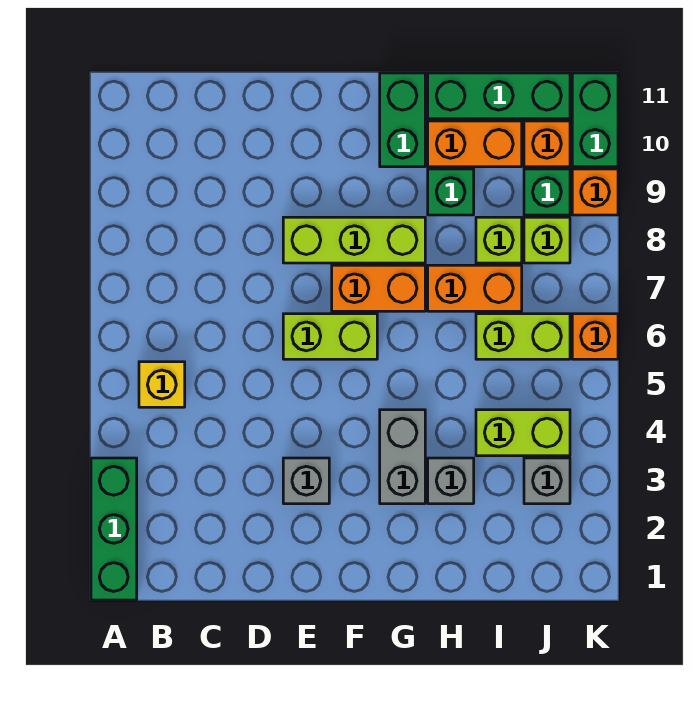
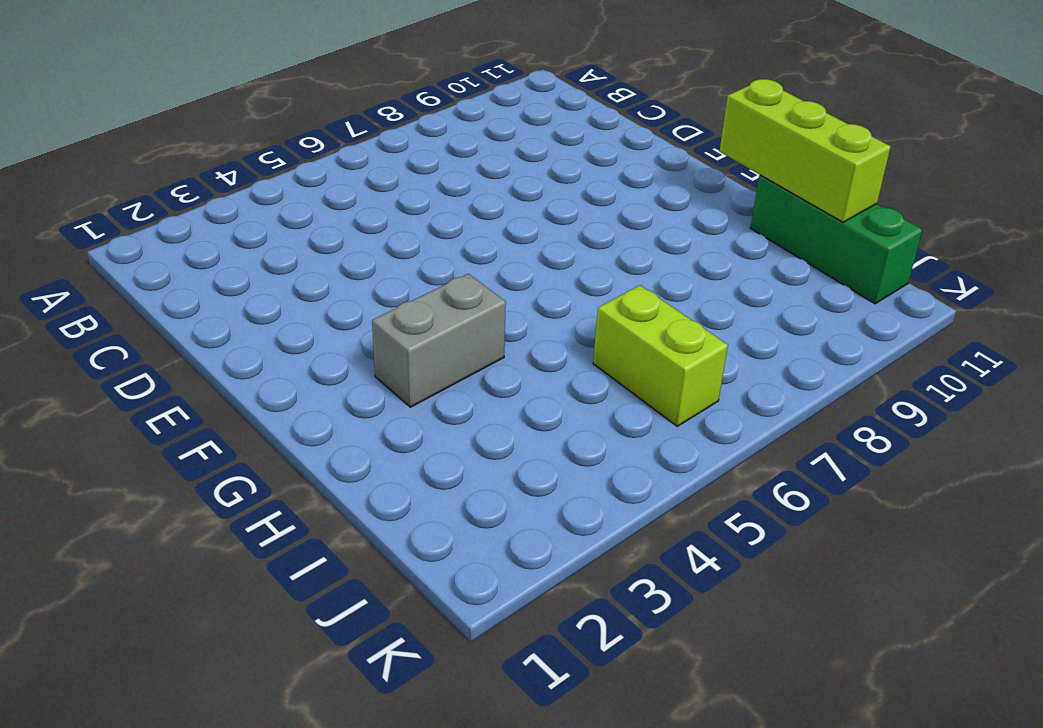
lime brick G11:I11 level 2 -> lime brick E8:G8 level 1
none -> green brick A1:A3 level 1
none -> yellow brick B5 level 1
none -> grey brick E3 level 1

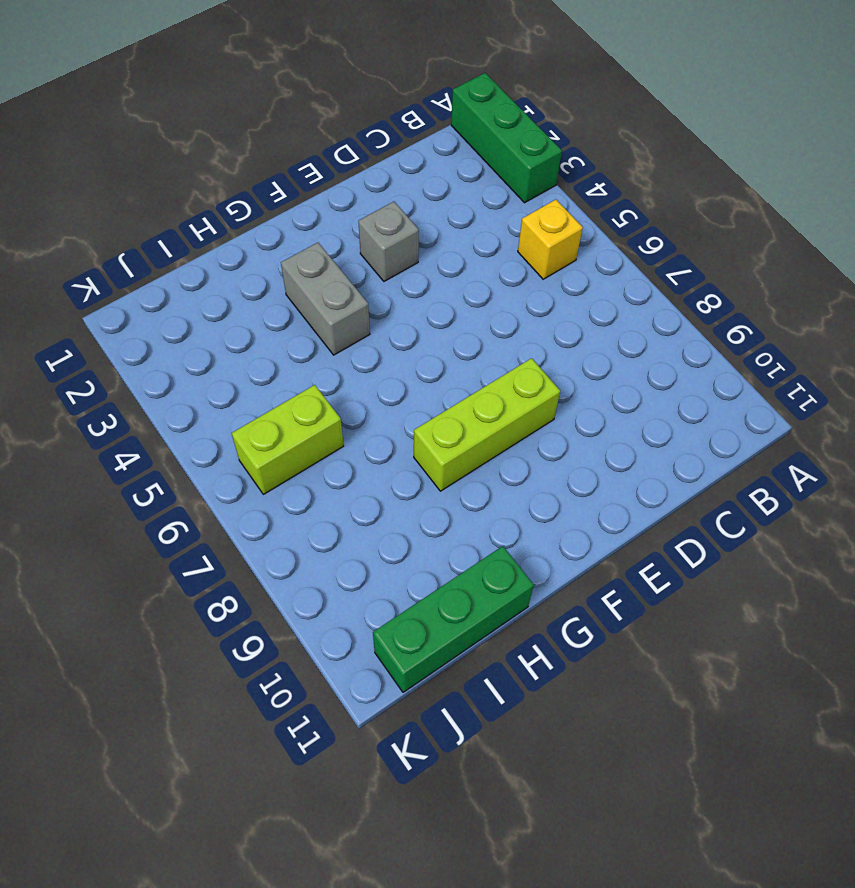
none -> lime brick E6:F6 level 1
none -> orange brick F7:G7 level 1
none -> green brick G10:G11 level 1

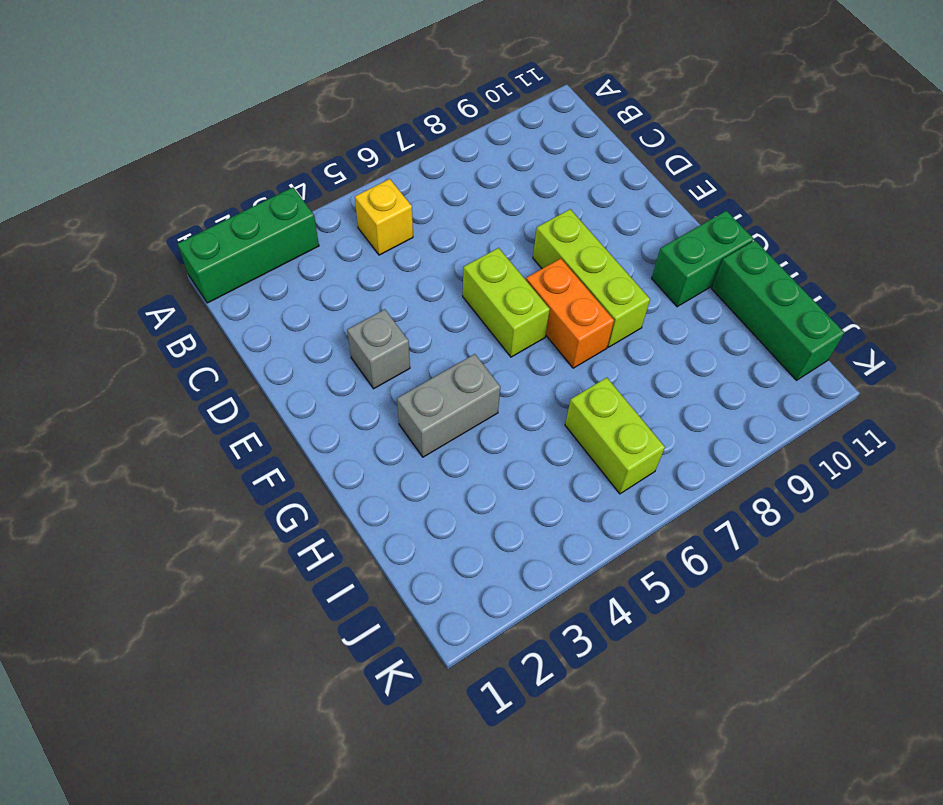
none -> grey brick H3 level 1
none -> orange brick H7:I7 level 1
none -> green brick H9 level 1

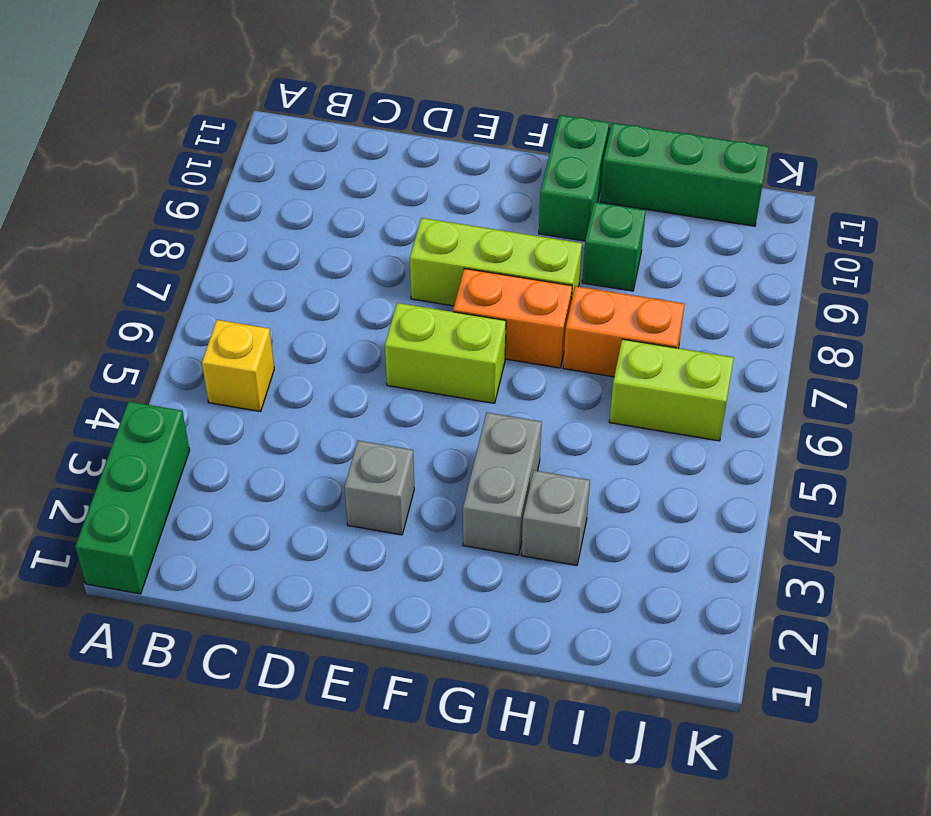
none -> orange brick H10:I10 level 1
none -> lime brick I4:J4 level 1
none -> lime brick I8 level 1

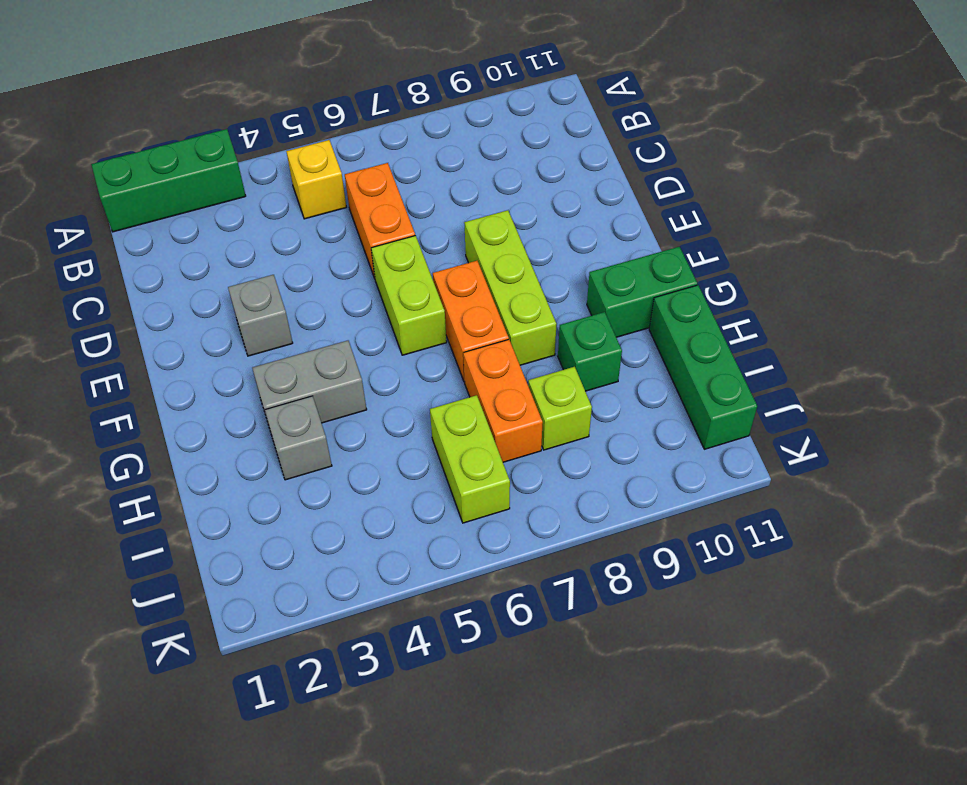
orange brick C6:D6 level 1 -> orange brick H10:I10 level 1
none -> lime brick I4:J4 level 1
none -> grey brick J3 level 1
none -> lime brick J8 level 1

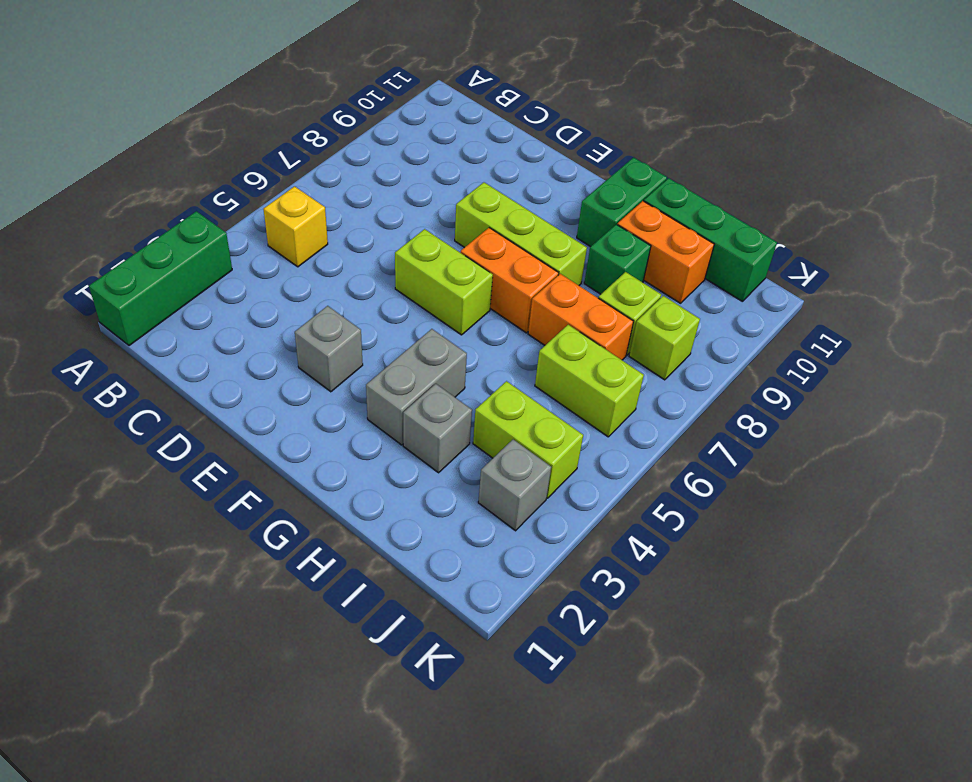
none -> green brick J9 level 1
none -> orange brick J10 level 1
none -> orange brick K6 level 1

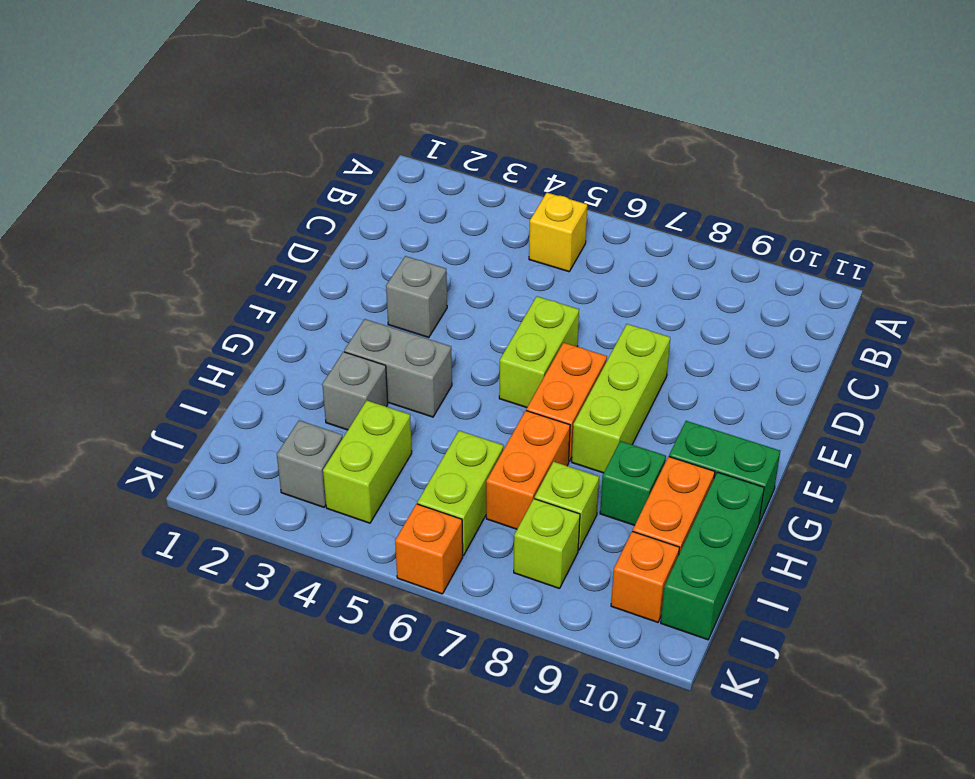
none -> green brick A1:A3 level 1
none -> green brick J9 level 1
none -> orange brick K9 level 1

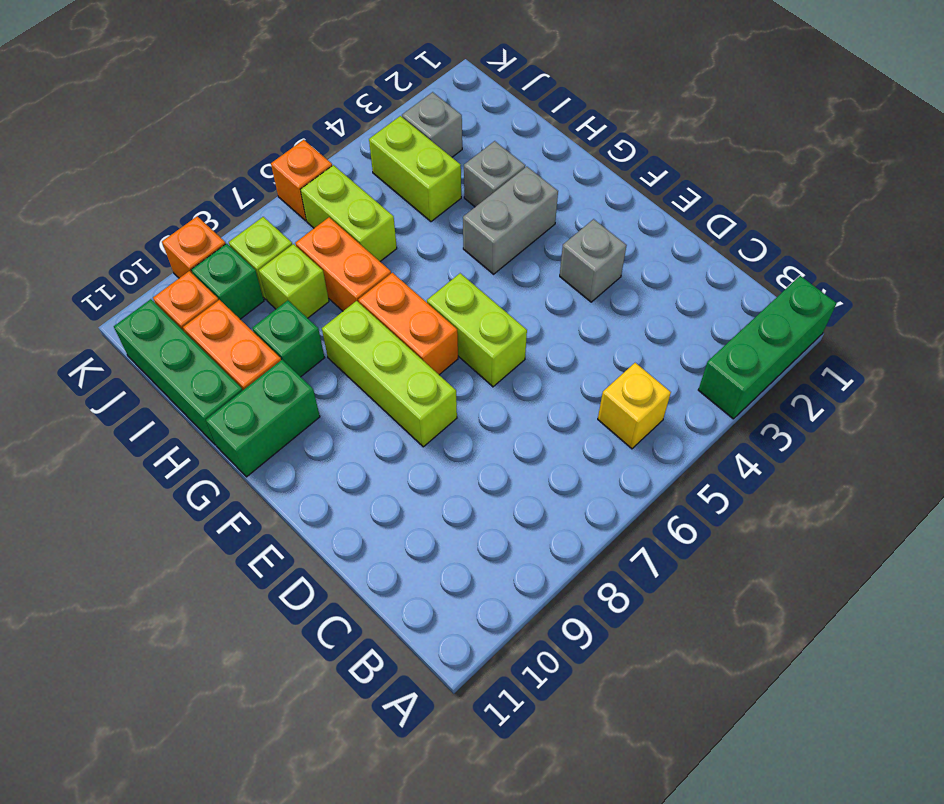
none -> green brick K10:K11 level 1

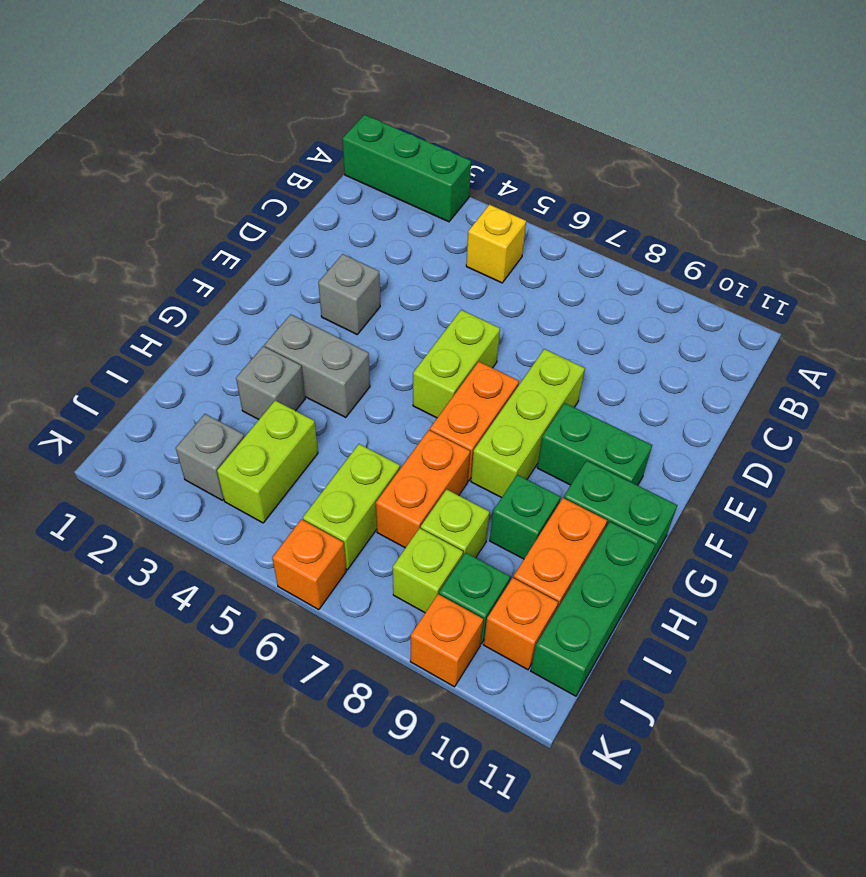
green brick F9:F10 level 1 -> green brick K10:K11 level 1

